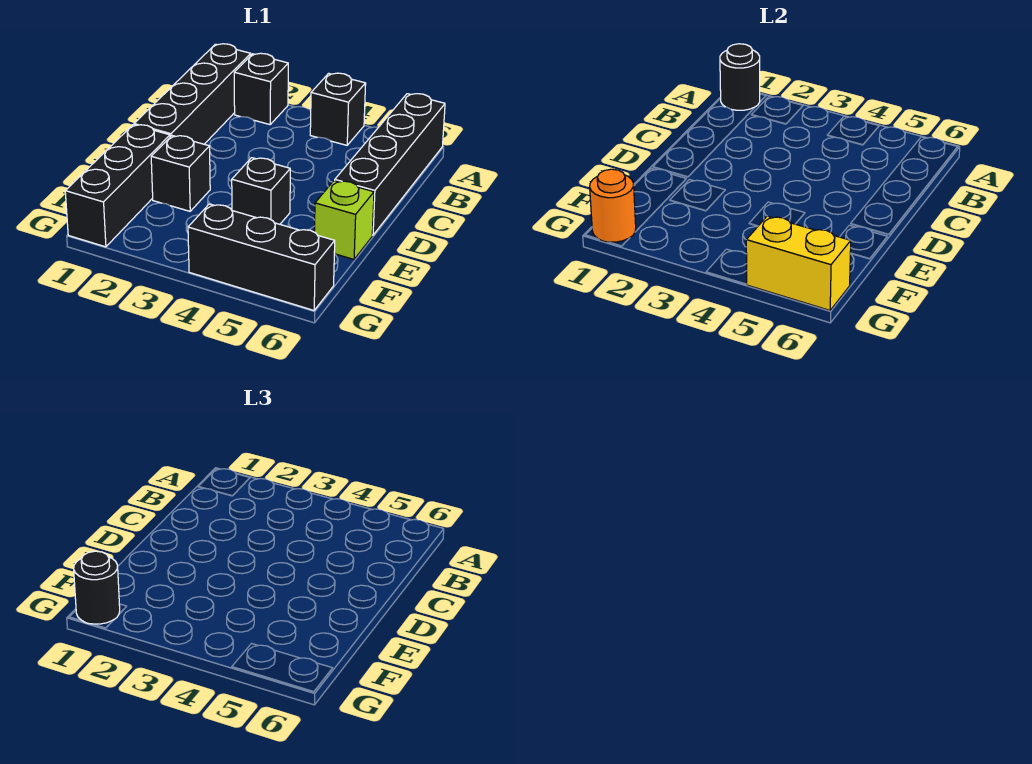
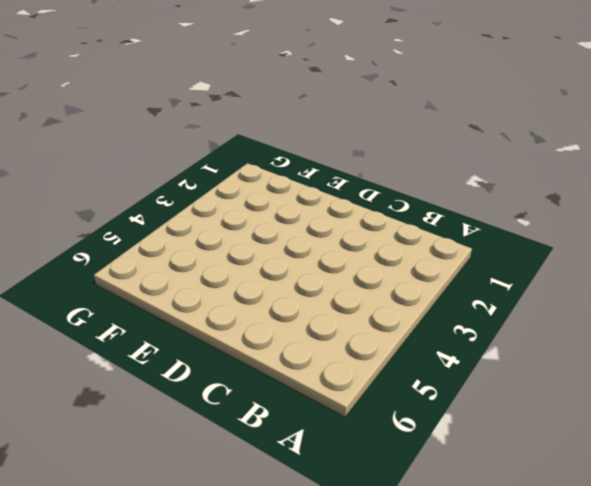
none -> black brick A1:D1 level 1
none -> black brick A2 level 1
none -> black brick A4 level 1

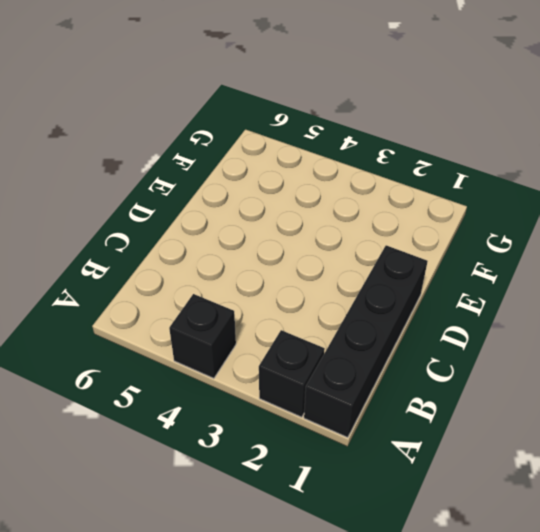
none -> black brick A6:D6 level 1
none -> black brick E1:G1 level 1
none -> black brick E2 level 1

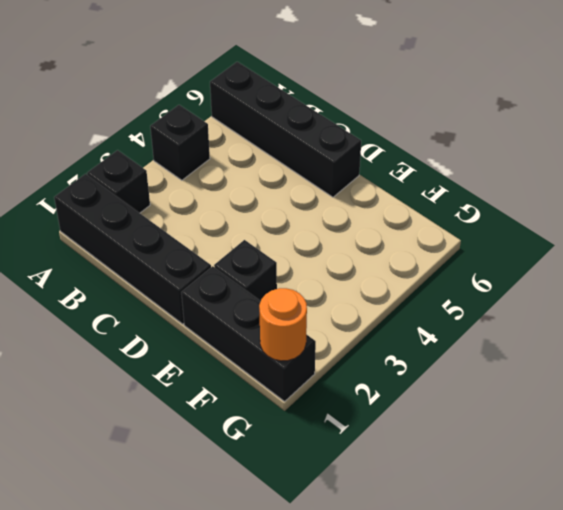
none -> black brick E4 level 1
none -> lime brick E6 level 1
none -> black brick G4:G6 level 1

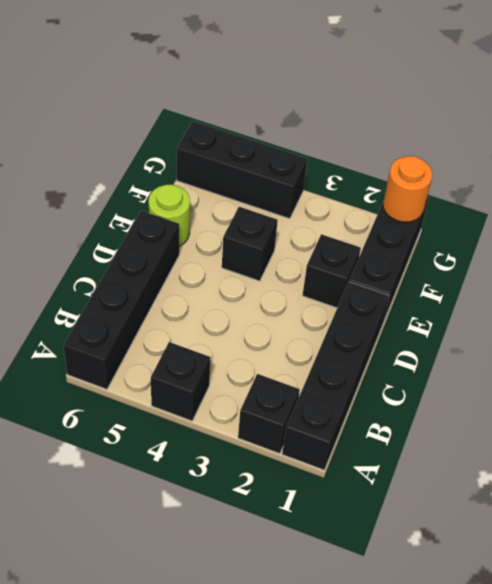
lime round brick E6 level 1 -> lime brick E6 level 1
none -> black round brick A1 level 2
none -> yellow brick G5:G6 level 2
none -> black round brick G1 level 3

